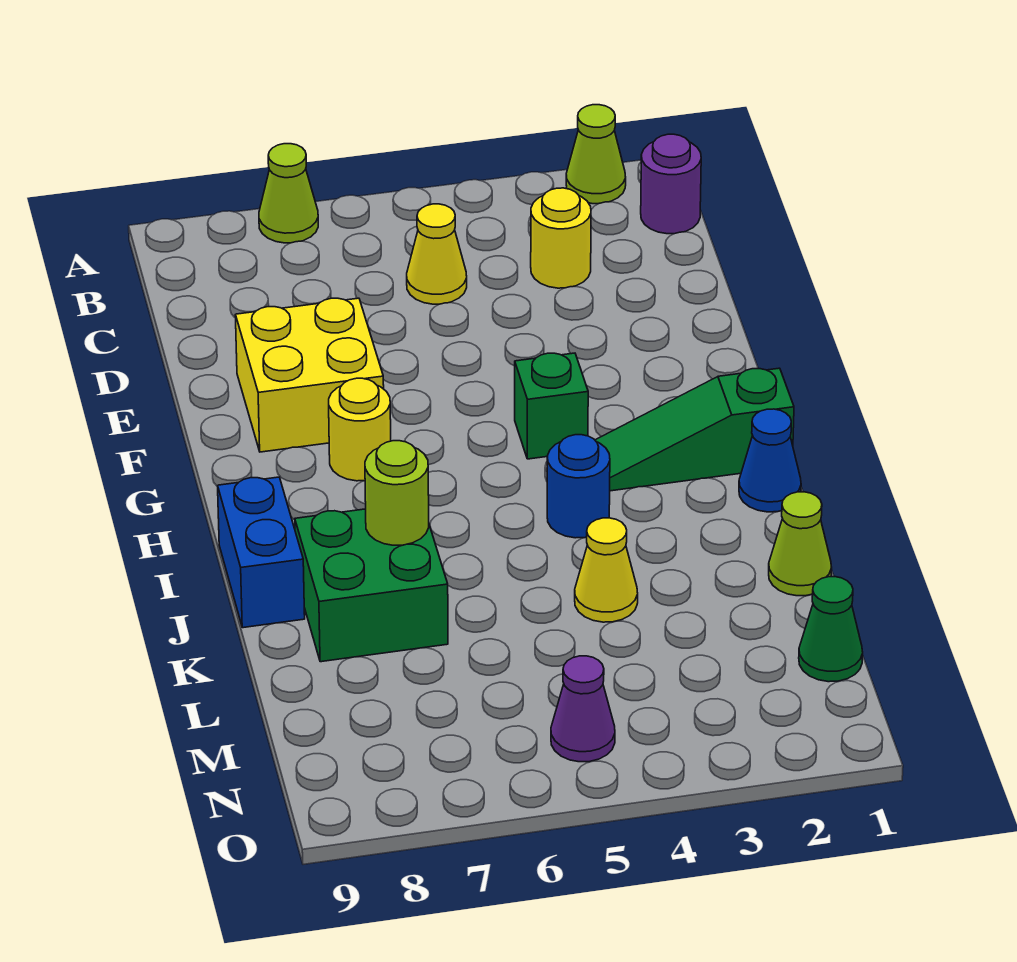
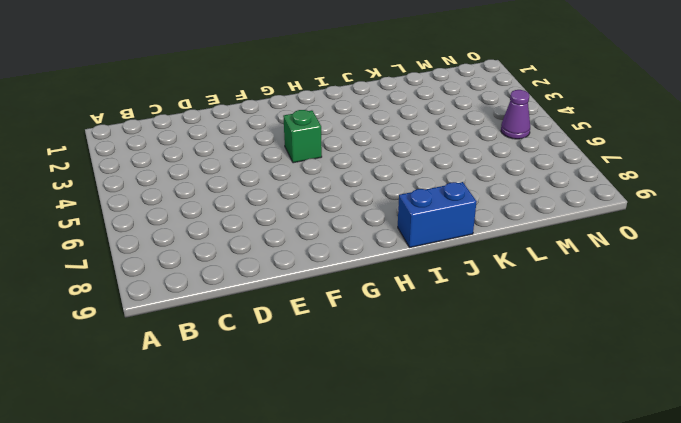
none -> lime cone A2 level 1
none -> lime cone A7 level 1
none -> purple round brick B1 level 1

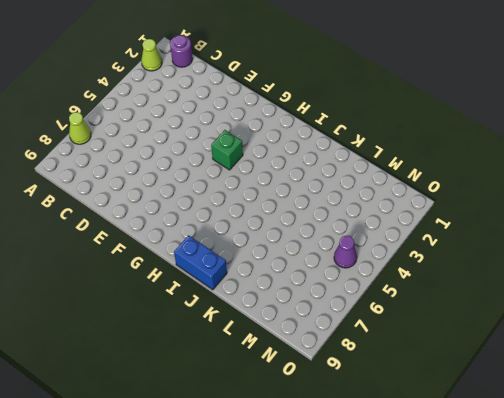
none -> yellow round brick C3 level 1
none -> yellow cone C5 level 1
none -> yellow brick E7:F8 level 1

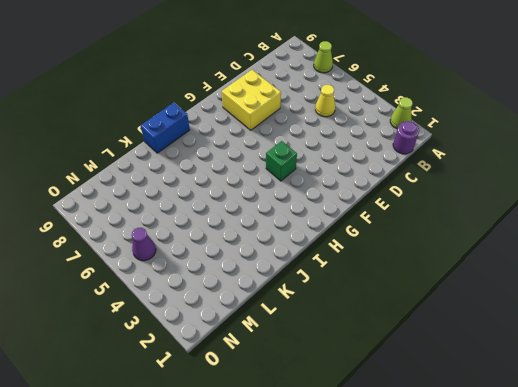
none -> yellow round brick C3 level 1
none -> yellow round brick G7 level 1
none -> green slope H1:H3 level 1 top 1

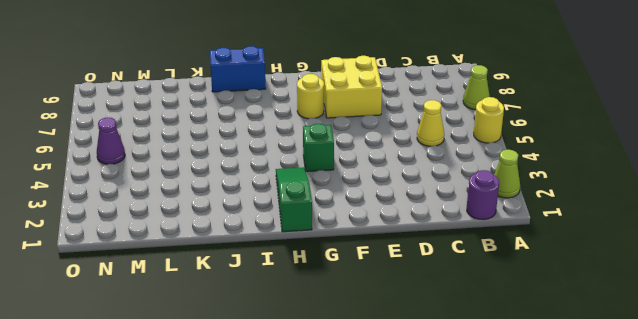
yellow round brick A5 level 1 -> yellow round brick C3 level 1
none -> blue cone I1 level 1
none -> blue round brick I4 level 1
none -> green brick J7:K8 level 1

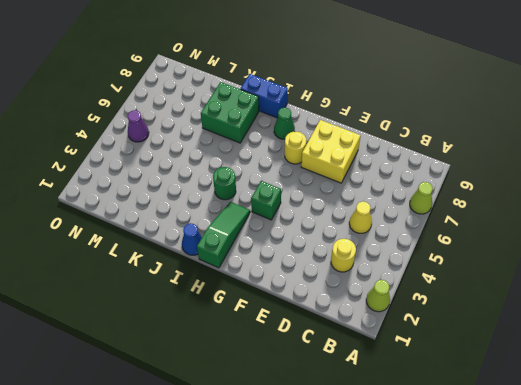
green cone H8 level 1 -> green cone M1 level 1
green round brick I4 level 1 -> blue round brick I4 level 1
none -> purple round brick B1 level 1
none -> lime cone K1 level 1
none -> yellow cone K4 level 1

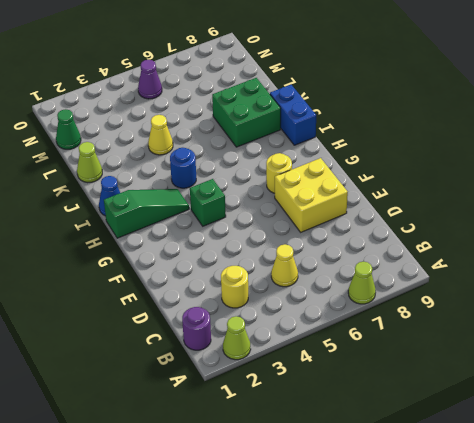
none -> lime round brick J7 level 2

